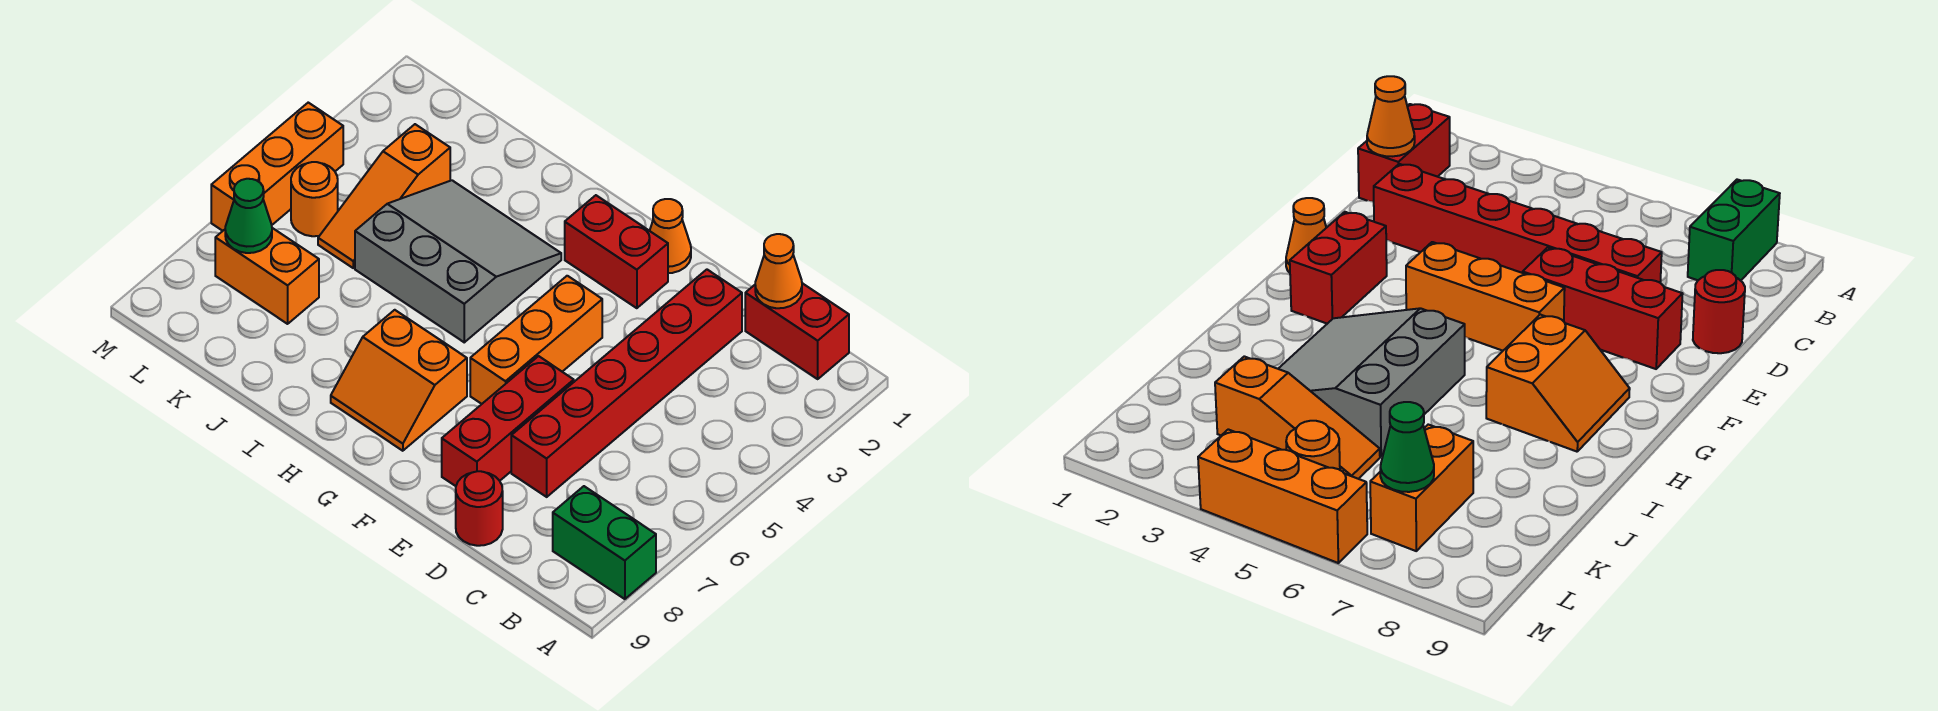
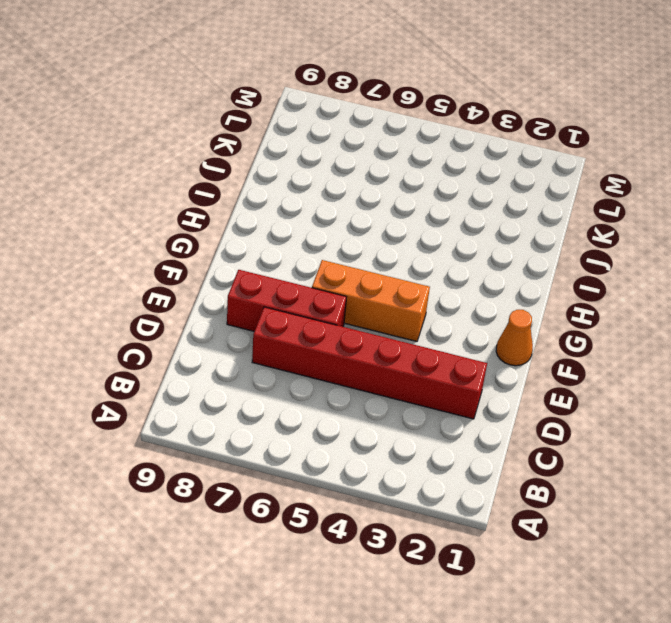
none -> green brick A8:B8 level 1
none -> red brick B1:C1 level 1
none -> red round brick D9 level 1

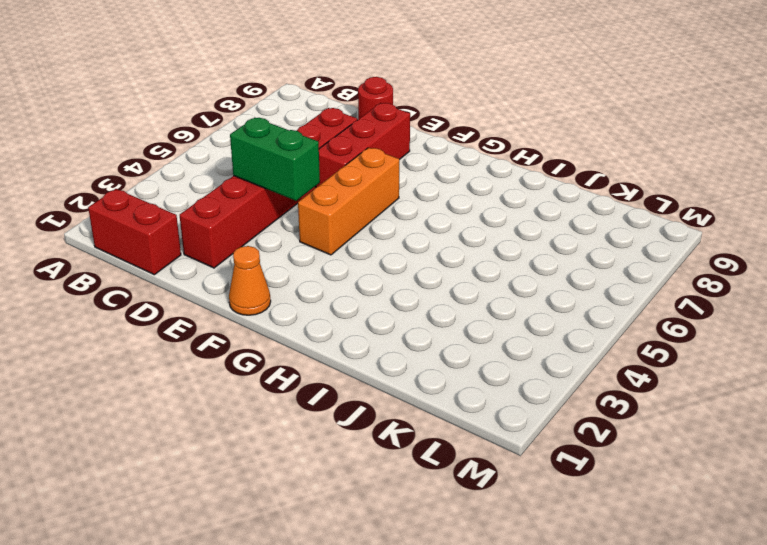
green brick D4:E4 level 2 -> green brick A8:B8 level 1
none -> red brick F2:G2 level 1
none -> orange slope G7:H8 level 1 top 7
none -> grey slope H3:J5 level 1 top 5

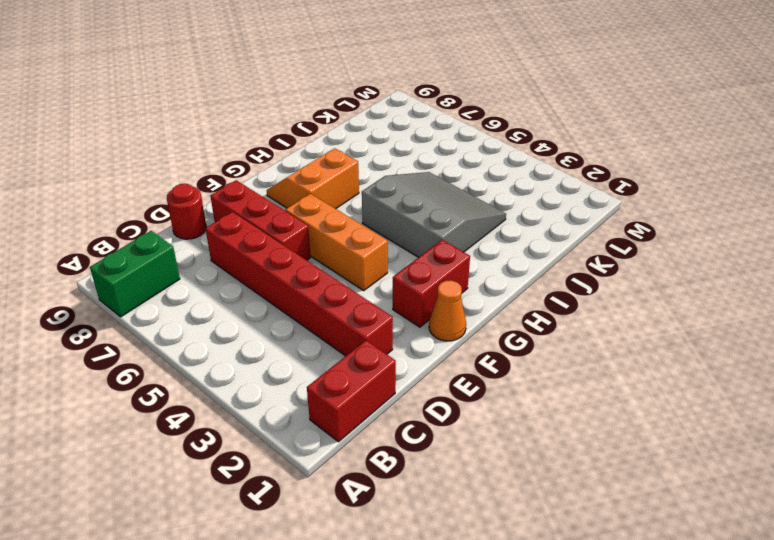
grey slope H3:J5 level 1 top H -> grey slope H3:J5 level 1 top 5
none -> orange slope K3:K5 level 1 top 3
none -> orange brick K7:L7 level 1
none -> orange round brick L5 level 1

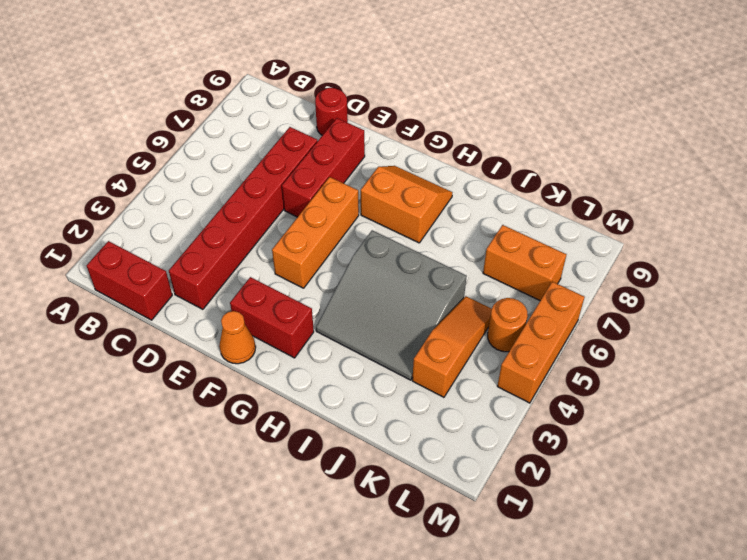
none -> green brick A8:B8 level 1
none -> orange cone C1 level 2
none -> green cone L7 level 2

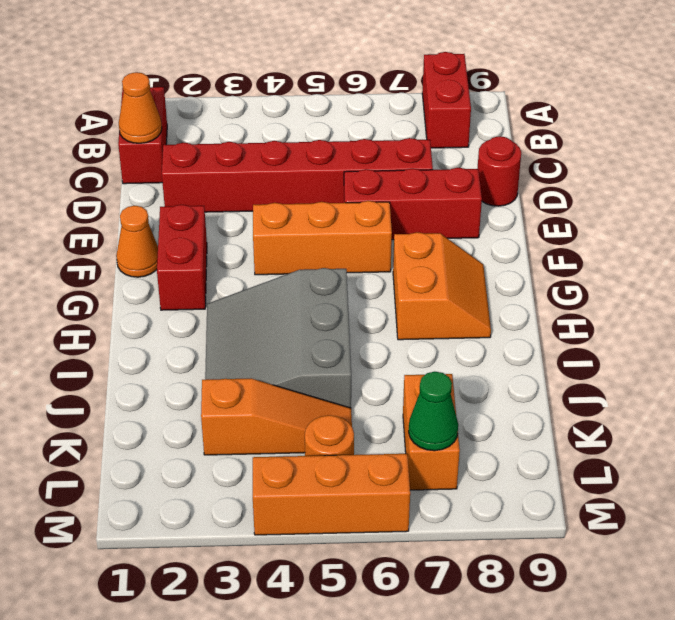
red brick A8:B8 level 1 -> green brick A8:B8 level 1

